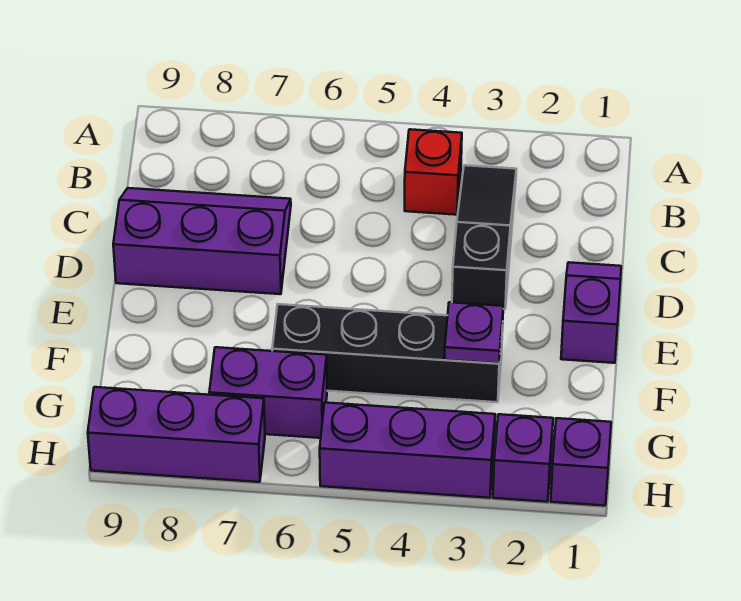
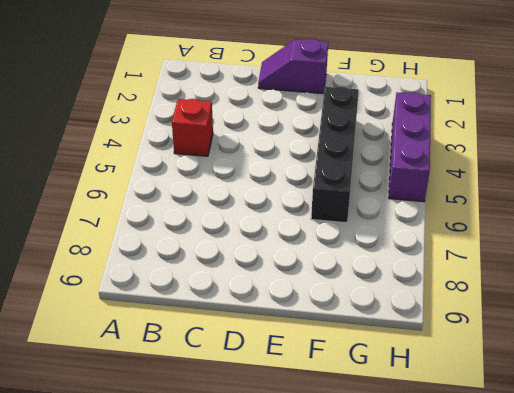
none -> black slope B3:D3 level 1 top D
none -> purple slope C7:D9 level 1 top D

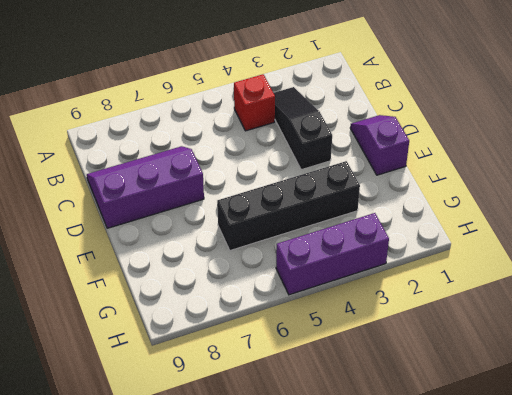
none -> purple brick G6:G7 level 1
none -> purple brick H1 level 1

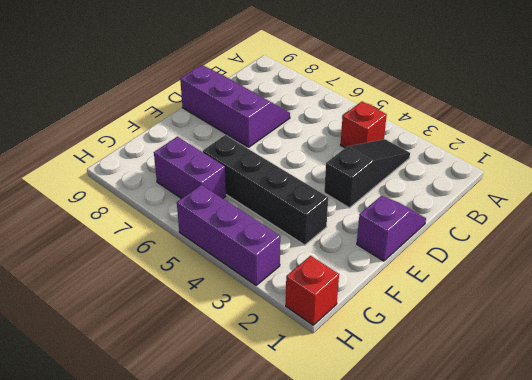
red brick H1 level 1 -> purple brick H1 level 1
none -> purple brick H2 level 1
none -> purple brick H7:H9 level 1

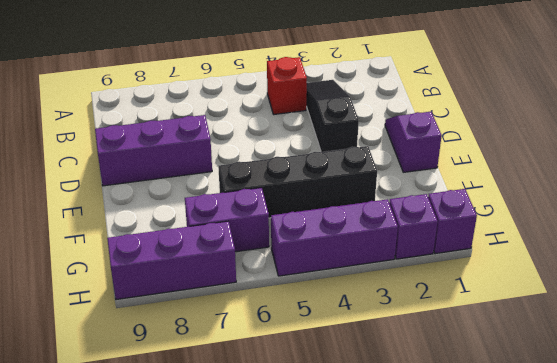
none -> purple plate F3 level 2

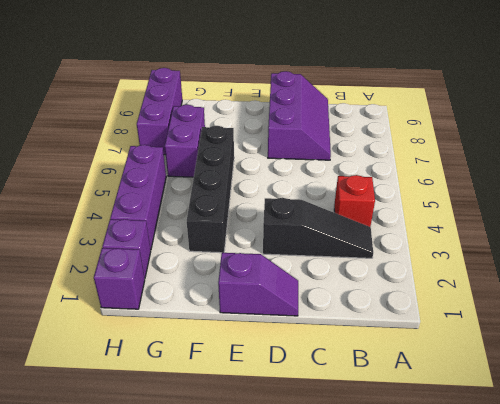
none -> purple plate F3 level 2

